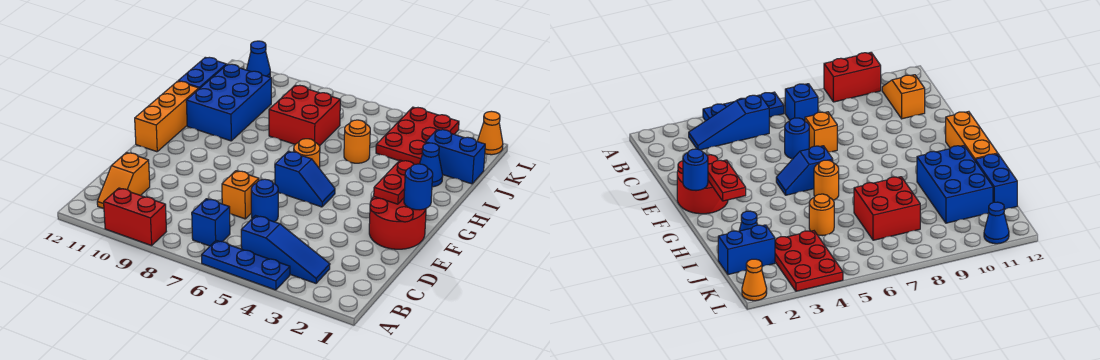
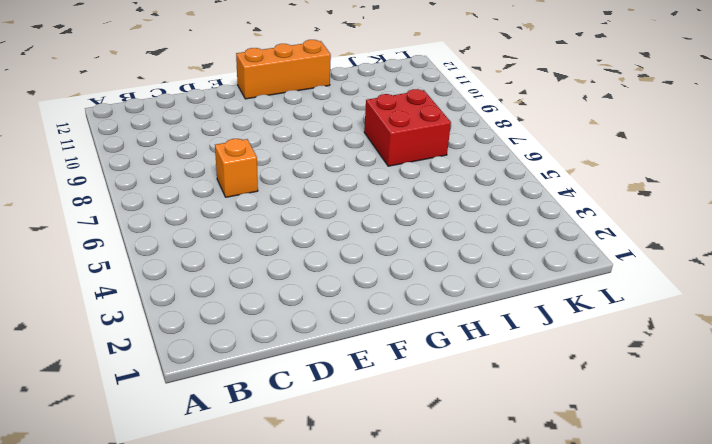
none -> blue plate A4:A6 level 1
none -> red brick A9:A10 level 1
none -> blue slope B3:B5 level 1 top 5

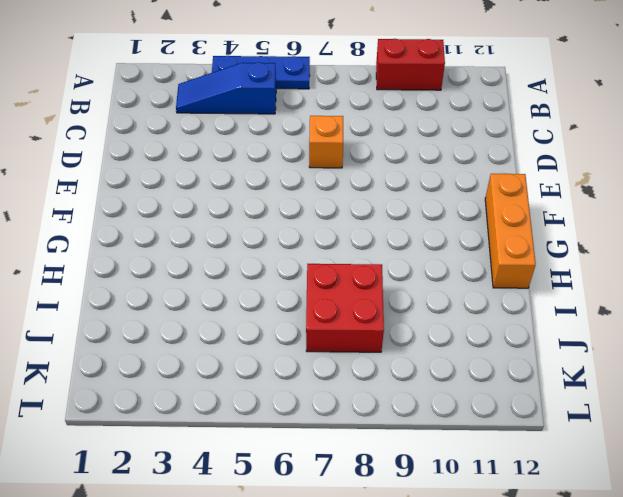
none -> blue brick B7 level 1
none -> orange slope B11:C11 level 1 top C
none -> blue round brick D6 level 1

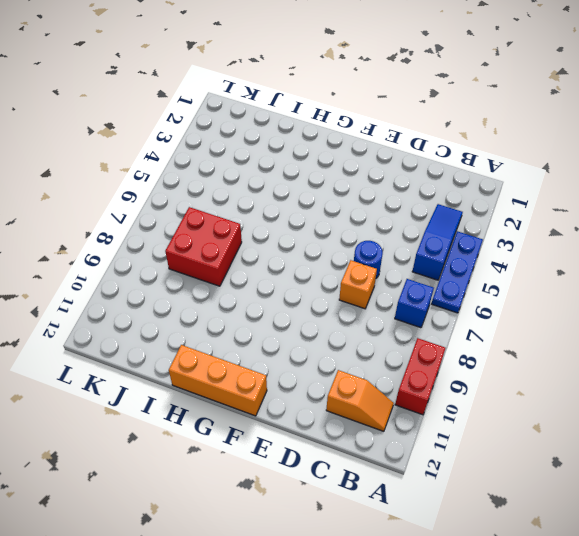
none -> red round brick E1:F2 level 1
none -> blue slope F5:F6 level 1 top 6
none -> orange round brick G6 level 1

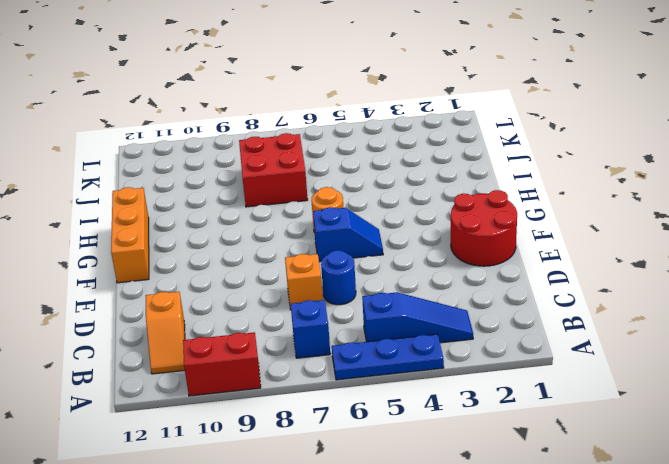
none -> blue brick H10:J11 level 1
none -> blue cone I2 level 1
none -> orange round brick I5 level 1

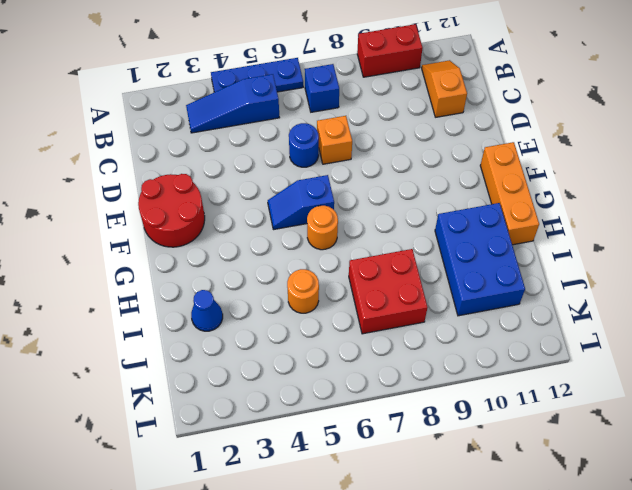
none -> blue brick I12:J12 level 1
none -> blue brick J1:J2 level 1
none -> red plate J3:L4 level 1

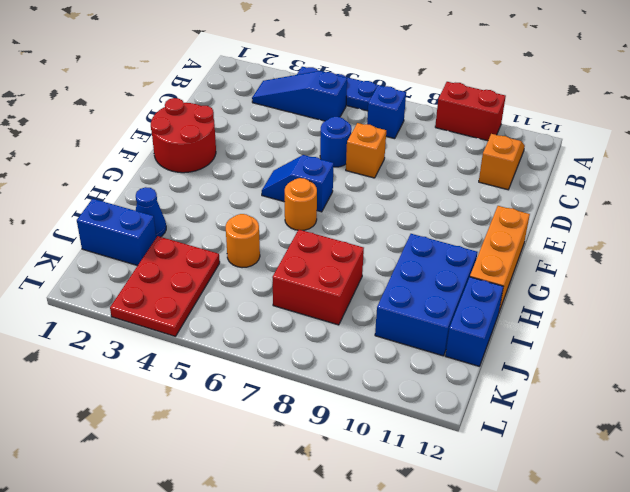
none -> orange cone L1 level 1
none -> blue cone L11 level 1
none -> blue round brick F1 level 2

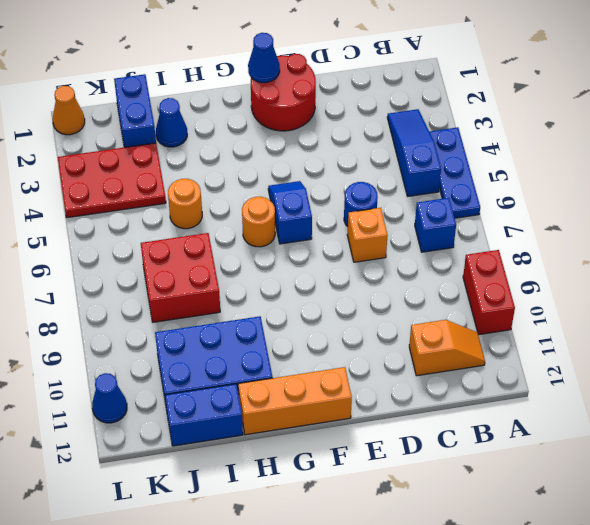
blue cone F1 level 2 -> blue round brick F1 level 2
none -> red plate F2:G2 level 2

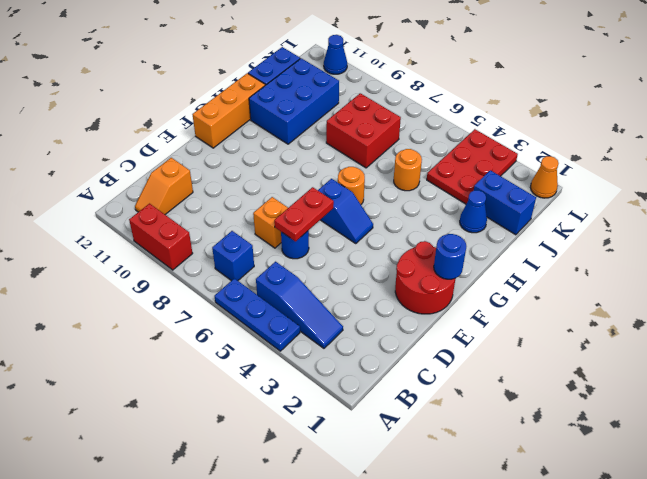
red plate D6:E6 level 2 -> red plate F2:G2 level 2

